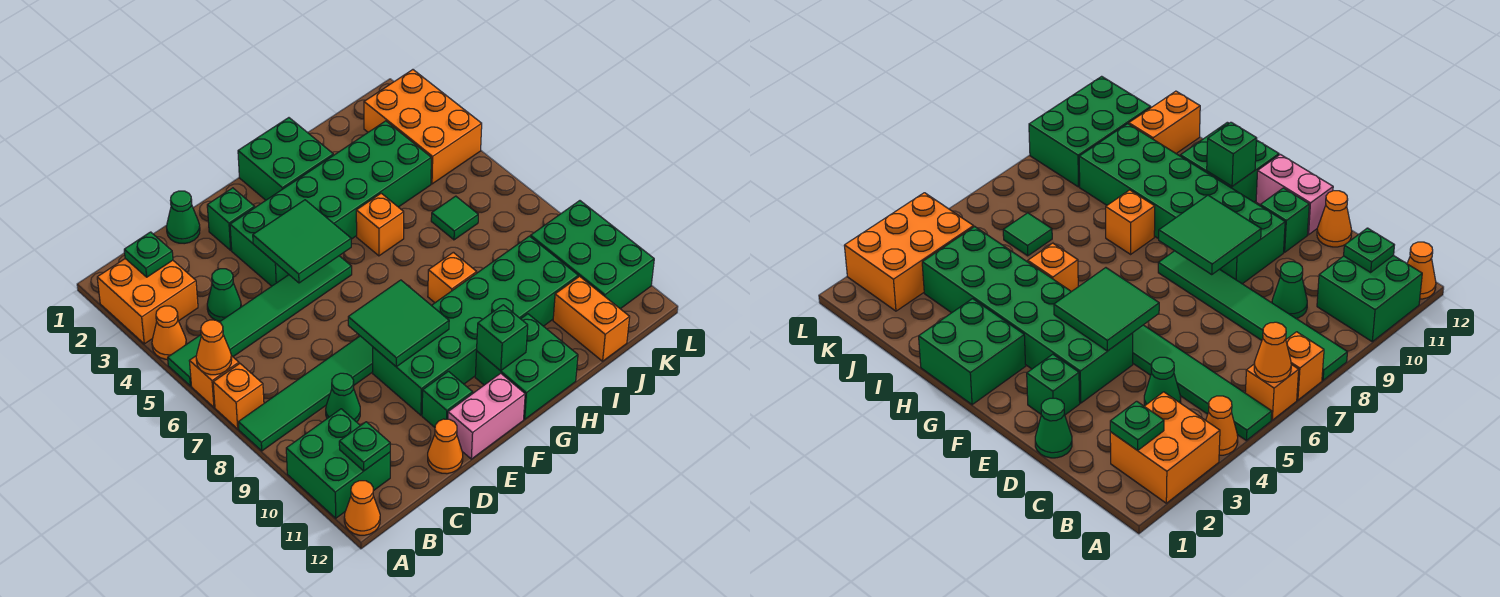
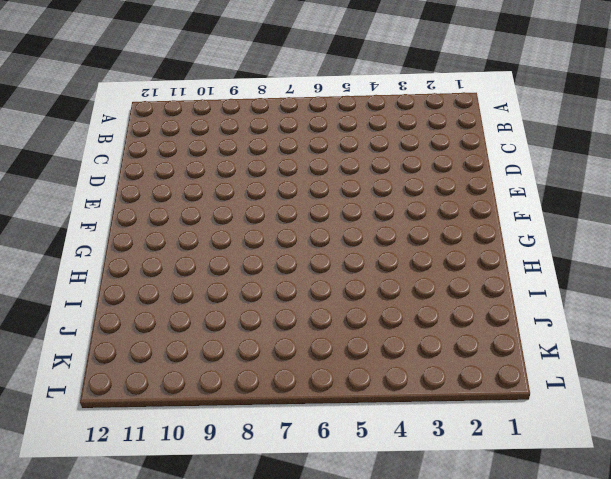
none -> orange brick A2:B3 level 1
none -> orange cone A4 level 1
none -> green tile A5:F5 level 1
none -> orange brick A6 level 1

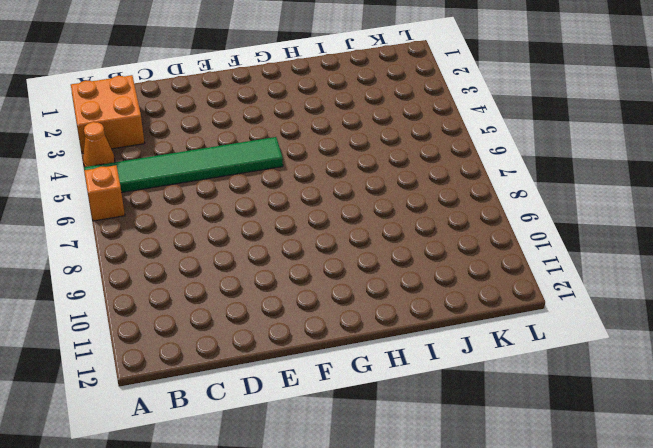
none -> orange brick A7 level 1
none -> green tile A8:F8 level 1
none -> green brick A10:B11 level 1
none -> orange cone A12 level 1

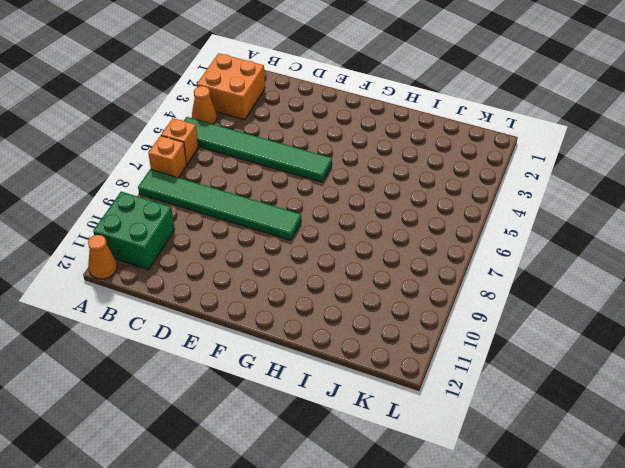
none -> green cone C4 level 1
none -> green cone C9 level 1
none -> green cone D1 level 1
none -> orange cone D12 level 1

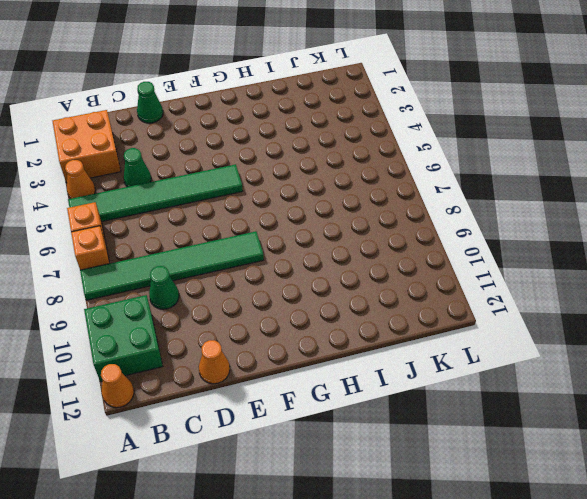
none -> green brick E2 level 1
none -> green brick E3:J4 level 1
none -> green brick E9:J10 level 1
none -> green brick E11 level 1

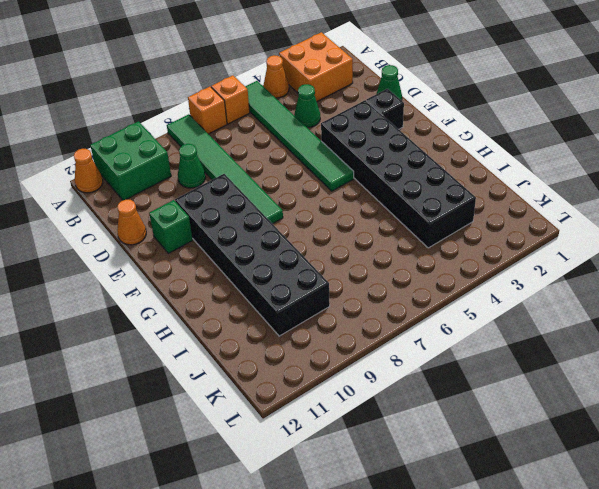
black brick E2 level 1 -> green brick E2 level 1
black brick E3:J4 level 1 -> green brick E3:J4 level 1
black brick E9:J10 level 1 -> green brick E9:J10 level 1
none -> pink brick E12:F12 level 1
none -> green brick G1:H2 level 1
none -> green brick G11:H12 level 1
none -> orange brick H5 level 1

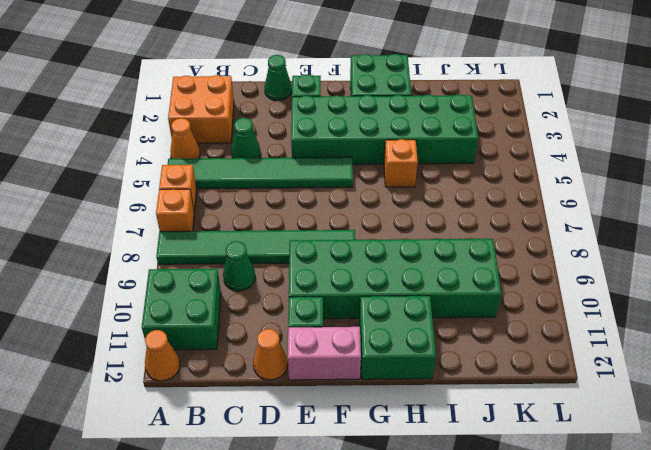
none -> orange brick H8 level 1
none -> green tile J6 level 1
none -> orange brick J11:J12 level 1
none -> orange brick K2:L4 level 1

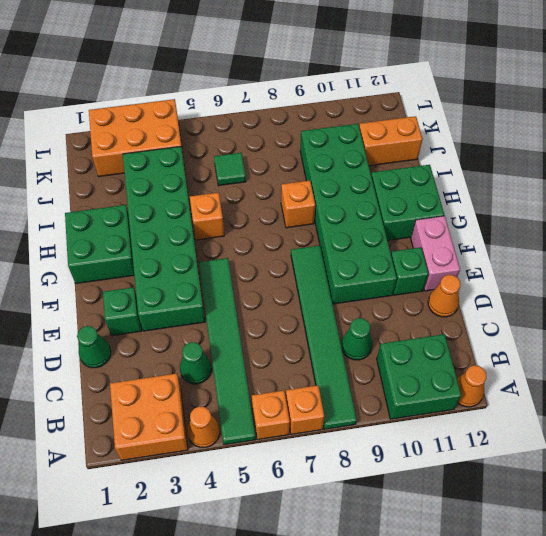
none -> green brick K9:L11 level 1
none -> orange cone A6 level 2
none -> green plate B2 level 2
none -> green plate B11 level 2

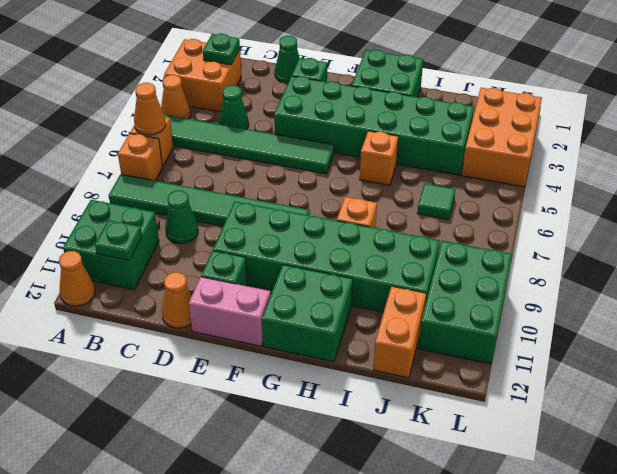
none -> green tile E4:F5 level 2
none -> green tile E8:F9 level 2
none -> green brick G11 level 2

